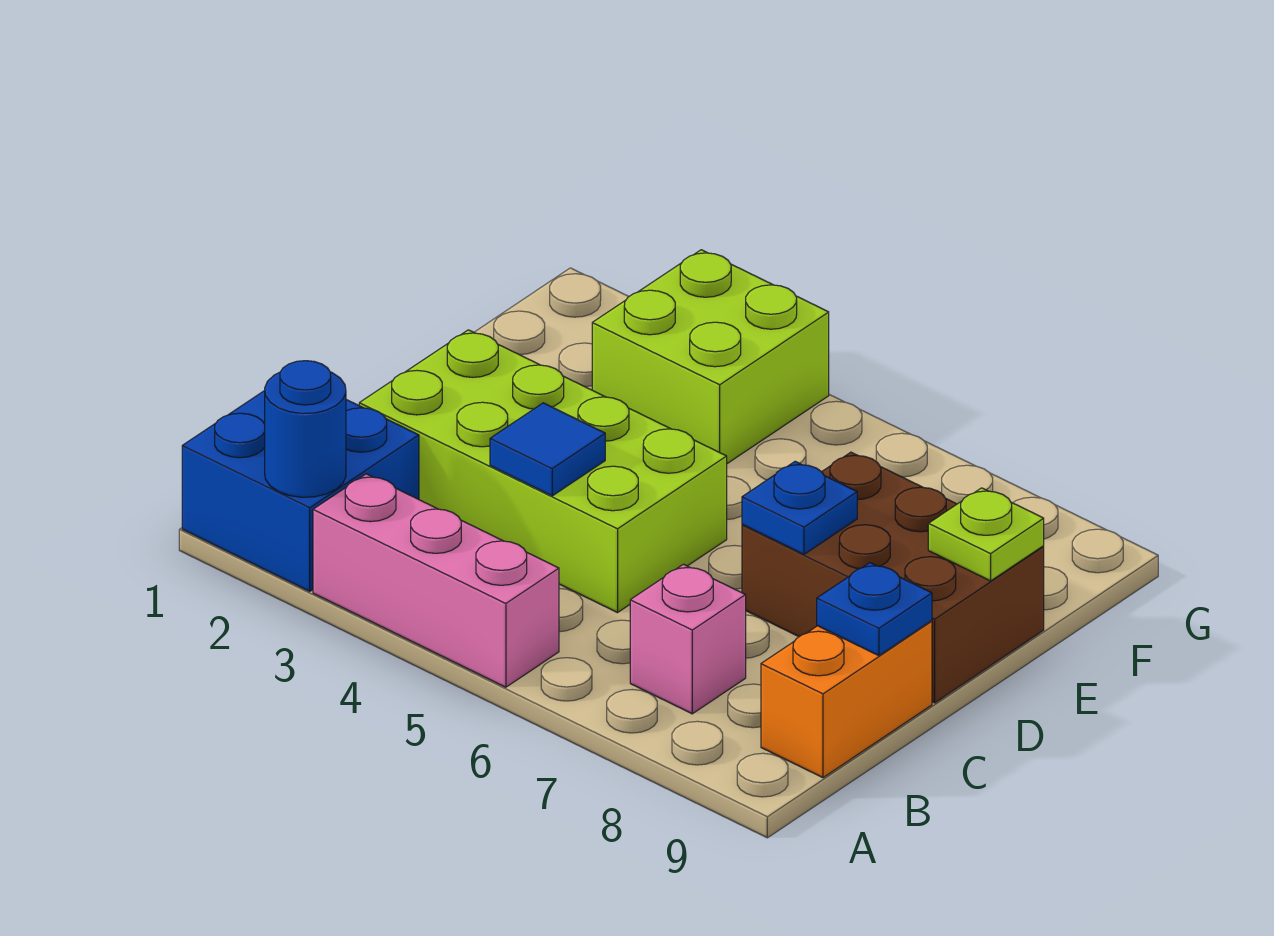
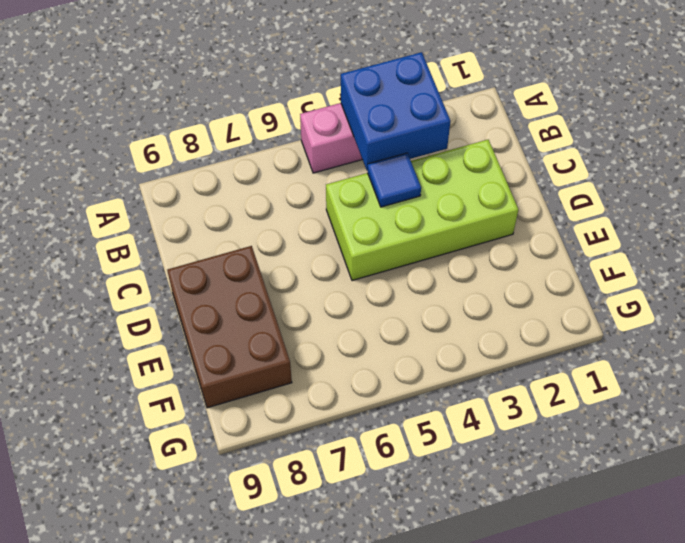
blue brick A3:B4 level 2 -> blue brick A1:B2 level 1
brown brick D8:F9 level 1 -> brown brick D7:E9 level 1
none -> pink brick B7 level 1
none -> orange brick B9:C9 level 1
none -> lime brick F3:G4 level 1

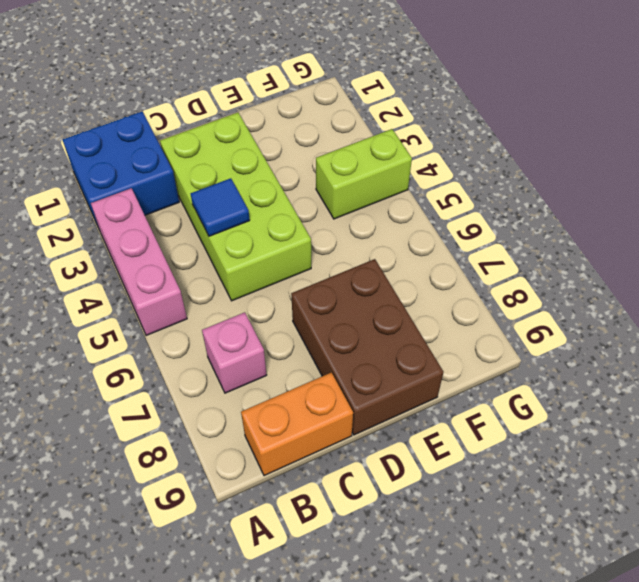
lime brick F4:G4 level 1 -> lime brick F3:G4 level 1
none -> blue round brick A2 level 2
none -> blue plate C9 level 2
none -> blue plate D7 level 2

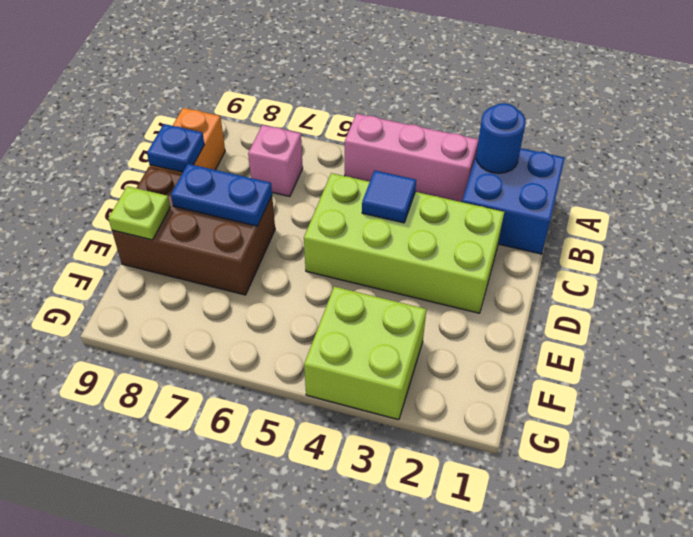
blue plate D7:D8 level 2 -> blue plate D7 level 2

